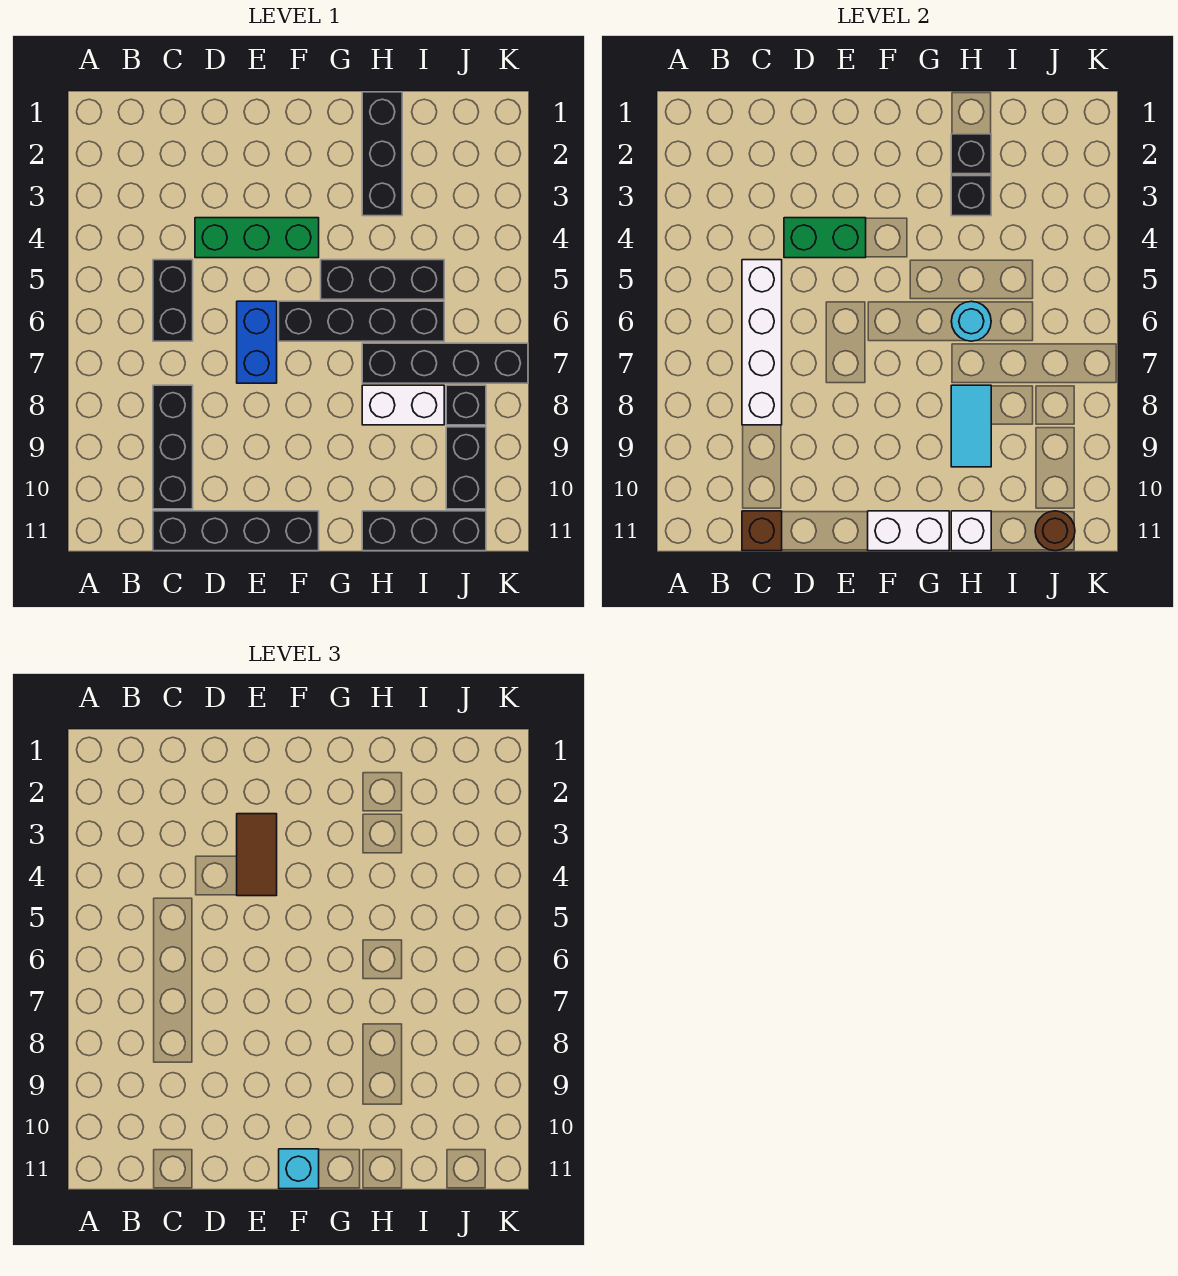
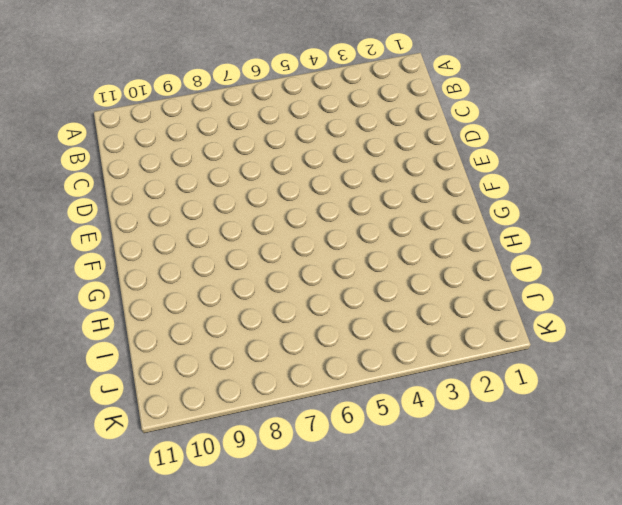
none -> black brick C5:C6 level 1
none -> black brick C8:C10 level 1
none -> black brick C11:F11 level 1

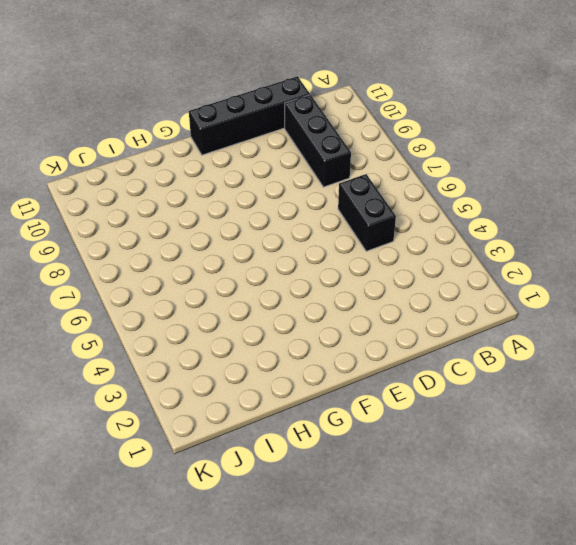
none -> green brick D4:F4 level 1
none -> blue brick E6:E7 level 1
none -> black brick F6:I6 level 1

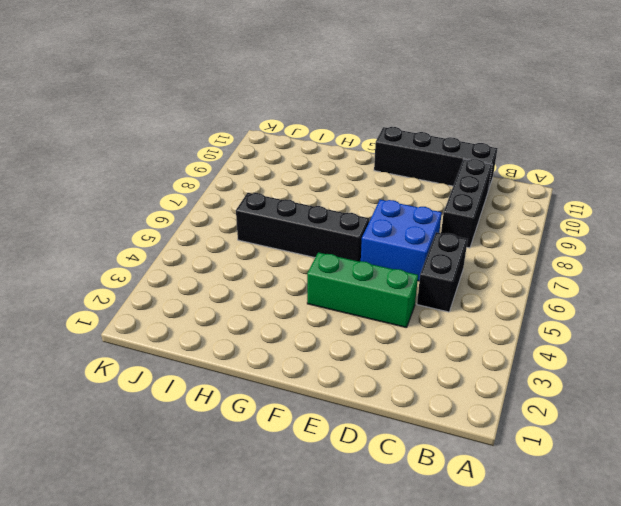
blue brick D6:E7 level 1 -> blue brick E6:E7 level 1
none -> black brick G5:I5 level 1
none -> black brick H1:H3 level 1
none -> black brick H7:K7 level 1

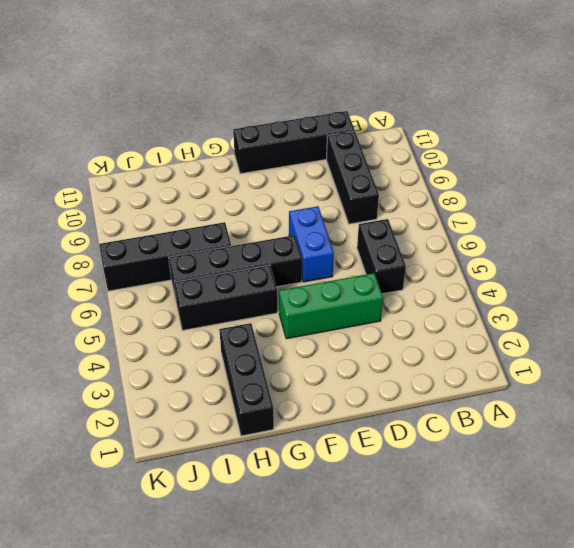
none -> white brick H8:I8 level 1
none -> black brick H11:J11 level 1
none -> black brick J8 level 1

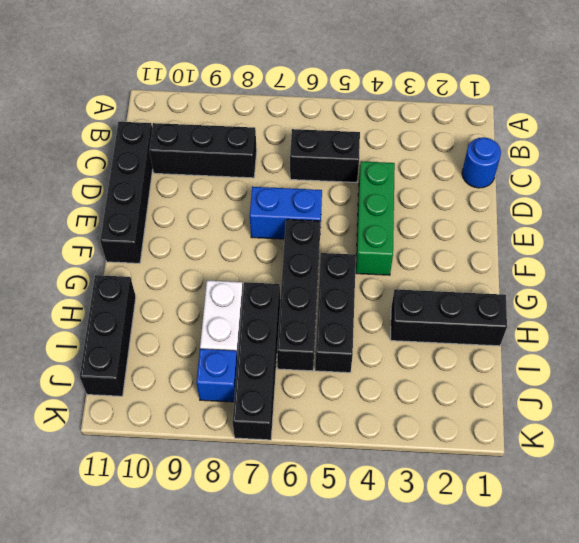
blue round brick C1 level 1 -> none
blue brick J8 level 1 -> black brick J8 level 1
none -> black brick J9:J10 level 1
none -> white brick C5:C8 level 2
none -> brown brick C11 level 2

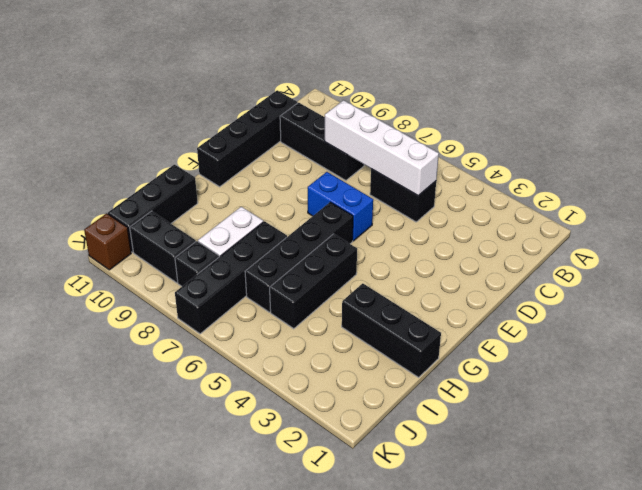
brown brick K11 level 1 -> brown brick C11 level 2
none -> green brick D4:F4 level 1
none -> green brick D4:E4 level 2
none -> white brick F11:G11 level 2

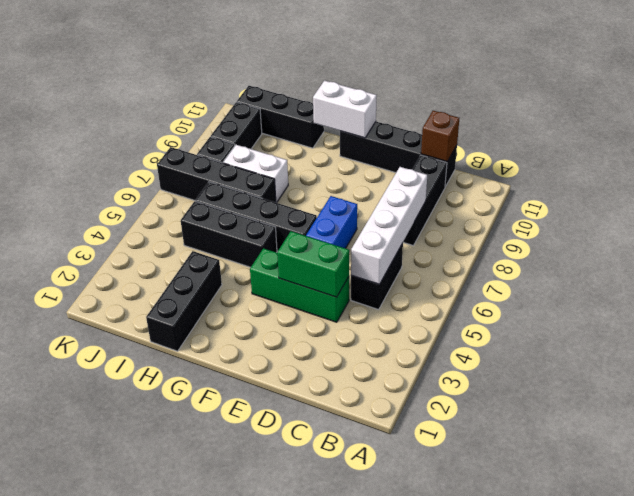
none -> black brick H2 level 2
none -> black brick H3 level 2
none -> cyan round brick H6 level 2

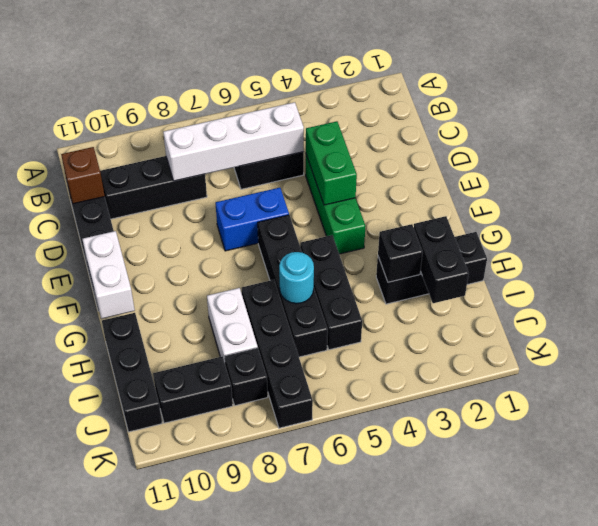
black brick H2:I2 level 2 -> black brick H2 level 2
none -> cyan tile H8:H9 level 2
none -> white brick H11 level 2
none -> brown round brick J11 level 2

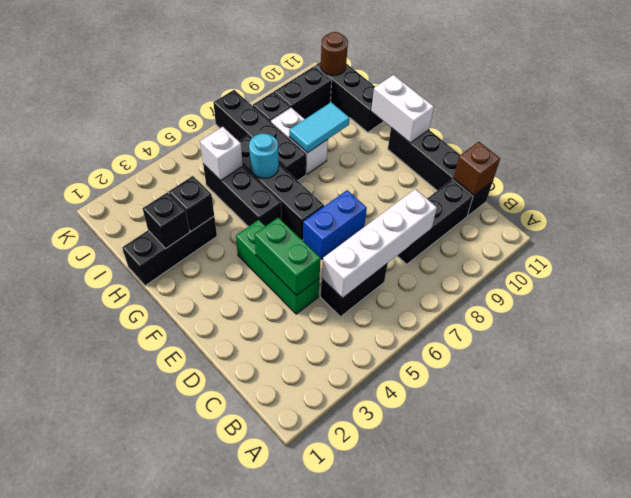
white brick I5 level 2 -> white brick H11 level 2
none -> brown tile E3:E4 level 3
none -> cyan brick F11 level 3

